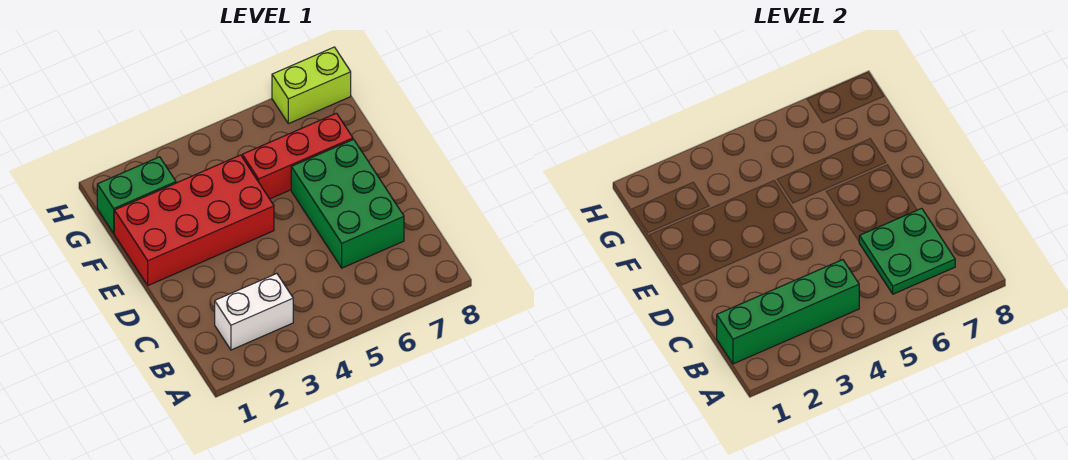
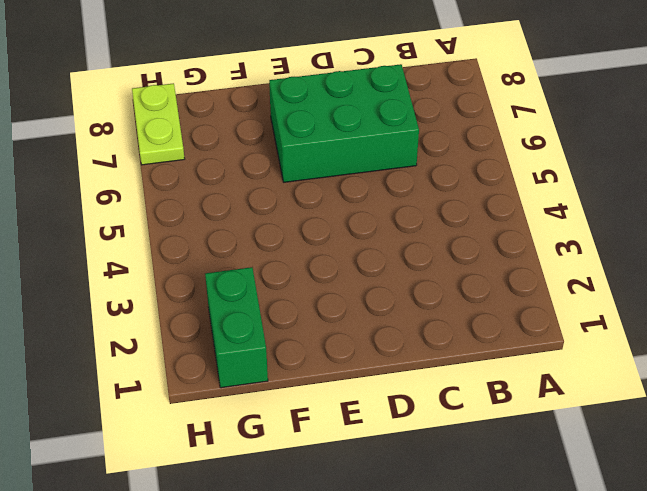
lime plate H7:H8 level 1 -> lime brick H7:H8 level 1
none -> white brick B2:B3 level 1
none -> red brick E1:F4 level 1

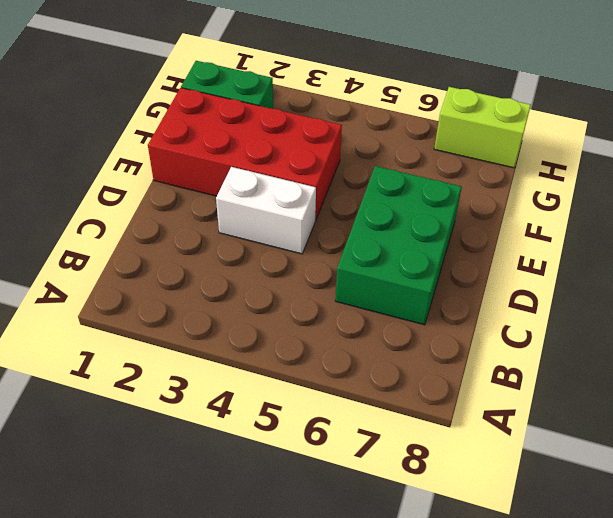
white brick D3:D4 level 1 -> white brick B2:B3 level 1
none -> red brick F5:F7 level 1
none -> green brick B1:B4 level 2

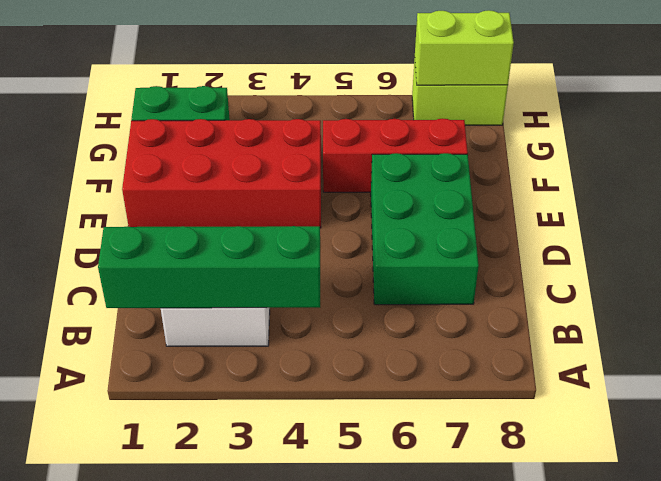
lime brick H7:H8 level 2 -> none
none -> green plate B6:C7 level 2

